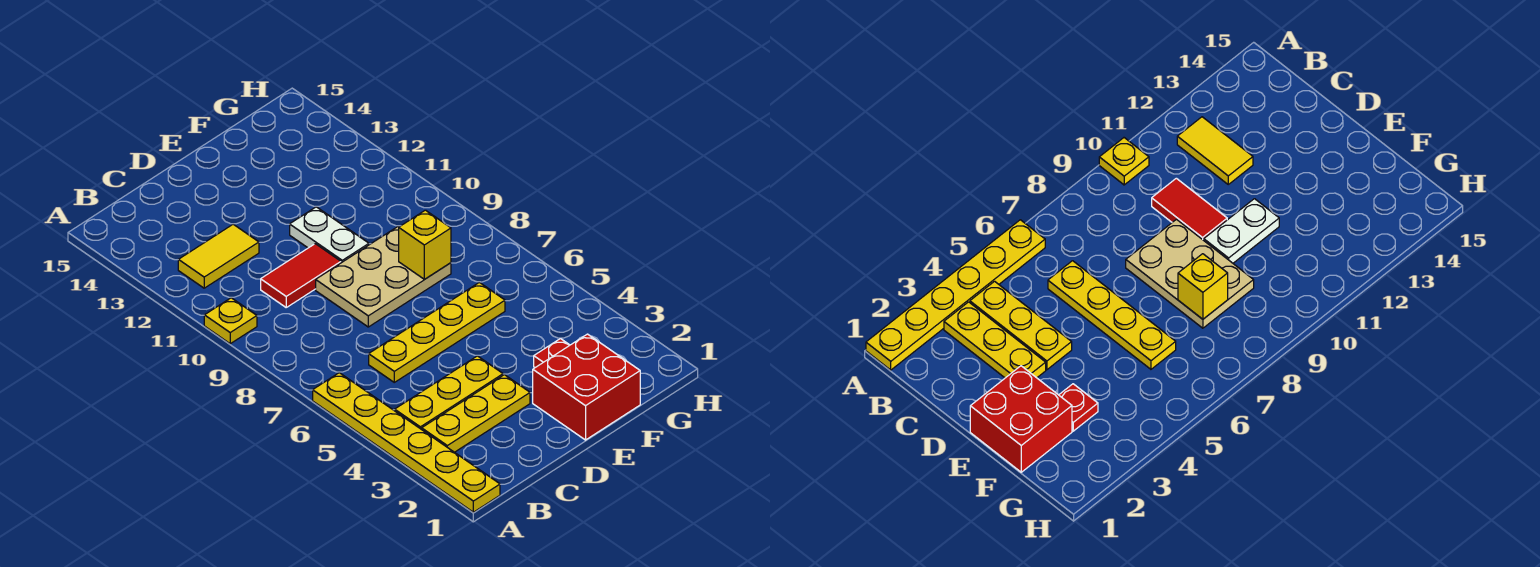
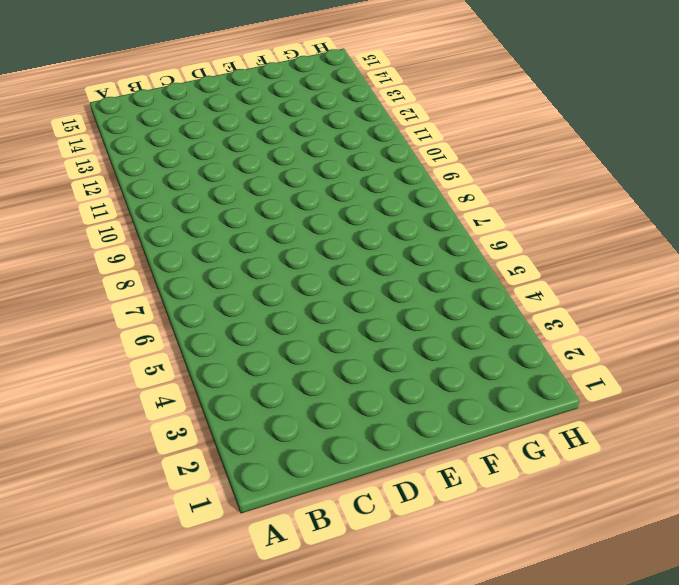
none -> yellow plate A1:A6 level 1
none -> yellow plate A10 level 1
none -> yellow plate B3:D3 level 1

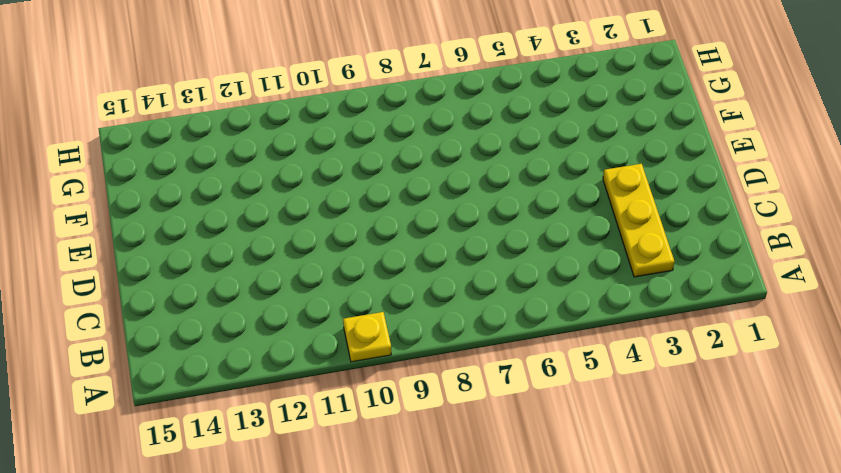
none -> yellow plate A1:A6 level 1
none -> yellow plate B4:D4 level 1
none -> yellow tile B12:C12 level 1

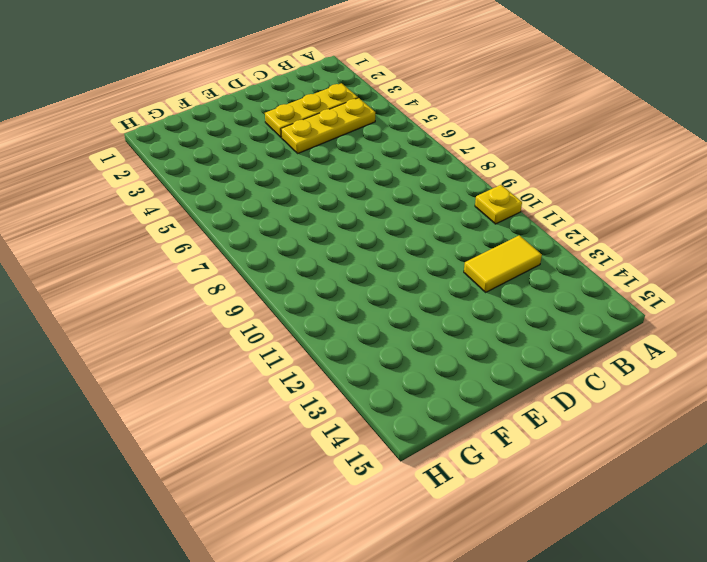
none -> yellow plate A1:A6 level 1
none -> yellow plate C6:F6 level 1
none -> red tile C10:D10 level 1

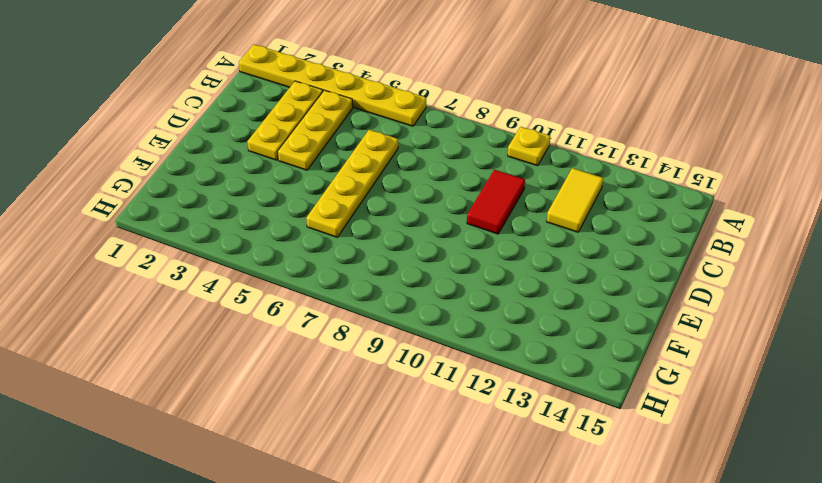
none -> tan plate D8:F9 level 1
none -> red brick E1:F2 level 1
none -> white plate E10:E11 level 1

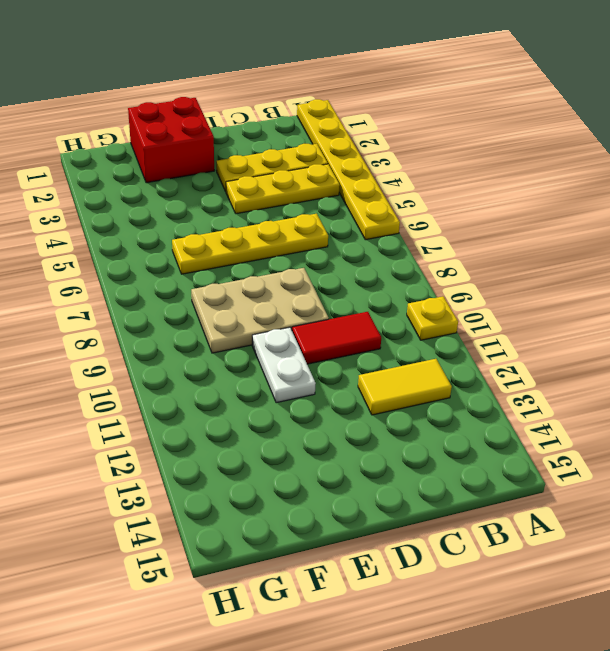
none -> red plate F3 level 1
none -> yellow brick F8 level 2

